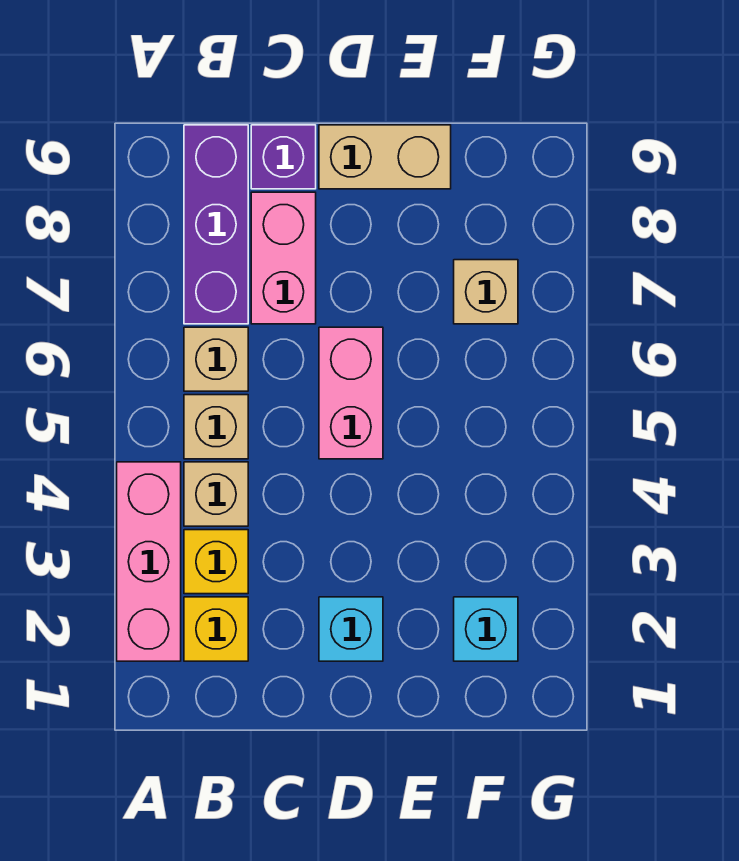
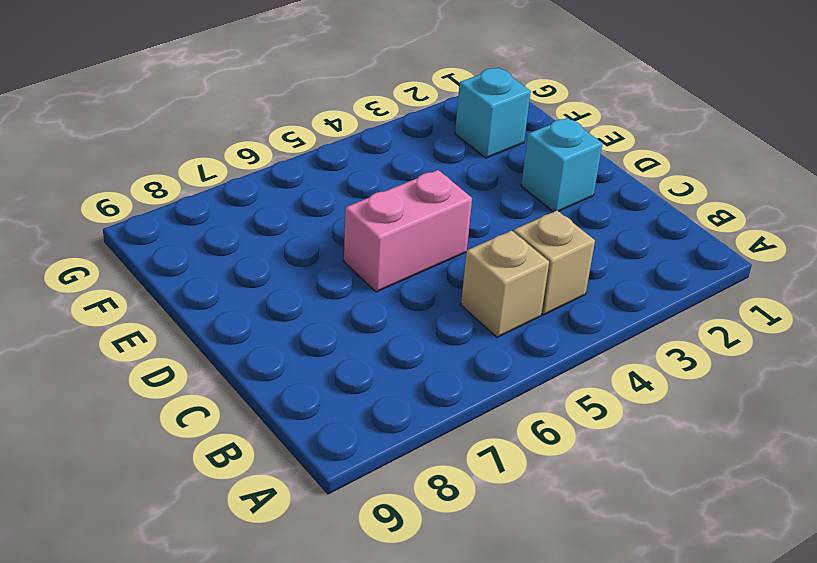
none -> pink brick A2:A4 level 1
none -> yellow brick B2 level 1
none -> yellow brick B3 level 1

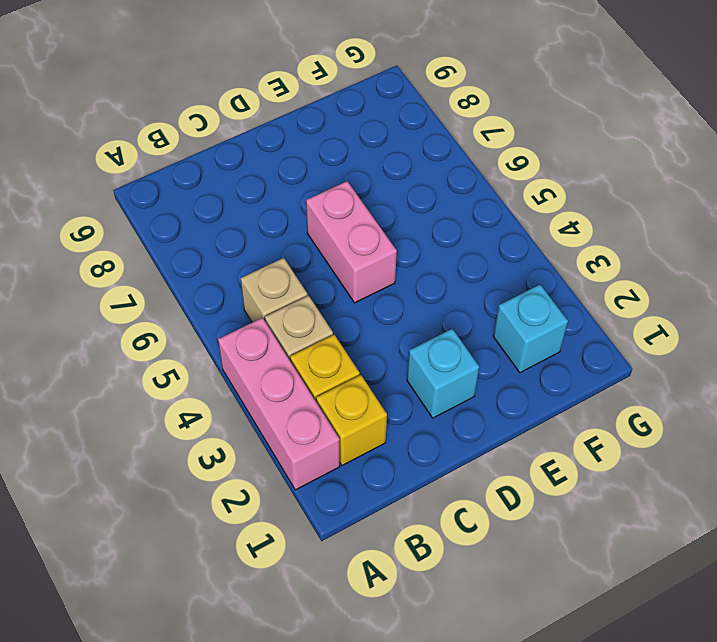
none -> tan brick B6 level 1
none -> purple brick B7:B9 level 1
none -> pink brick C7:C8 level 1

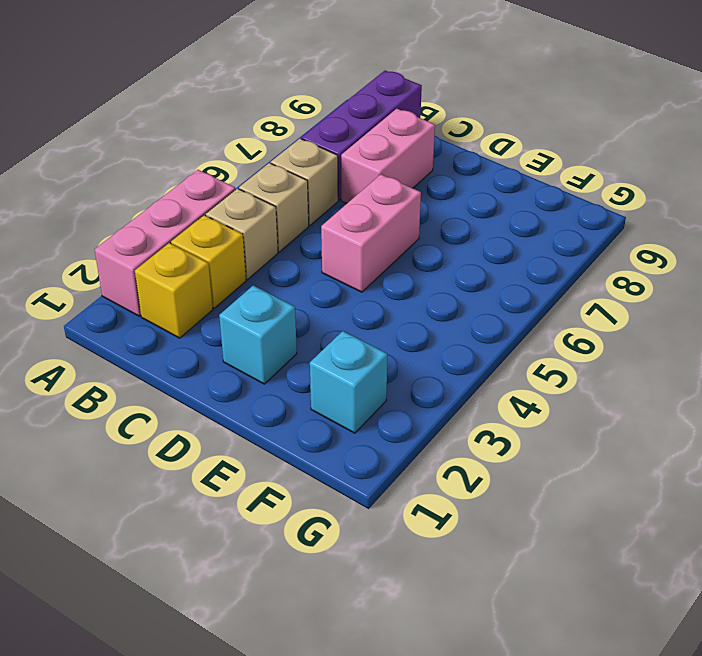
none -> purple brick C9 level 1
none -> tan brick D9:E9 level 1
none -> tan brick F7 level 1

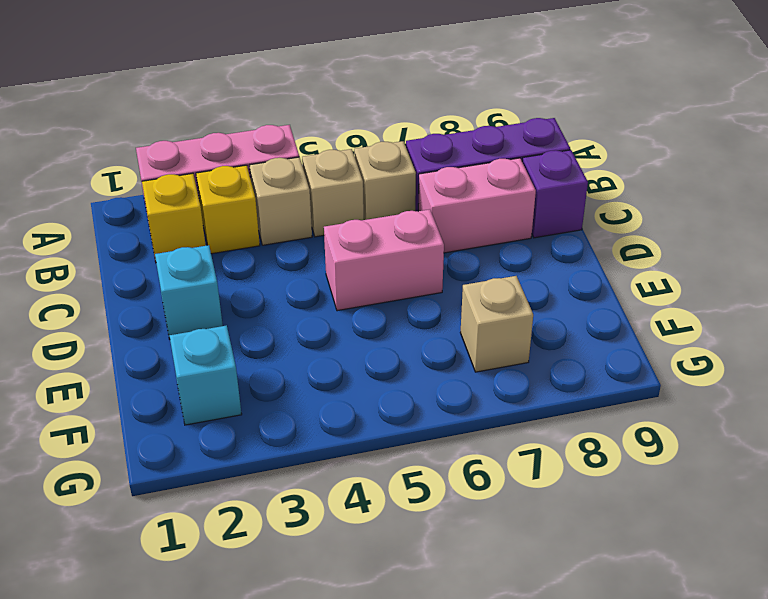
none -> tan brick D9:E9 level 1

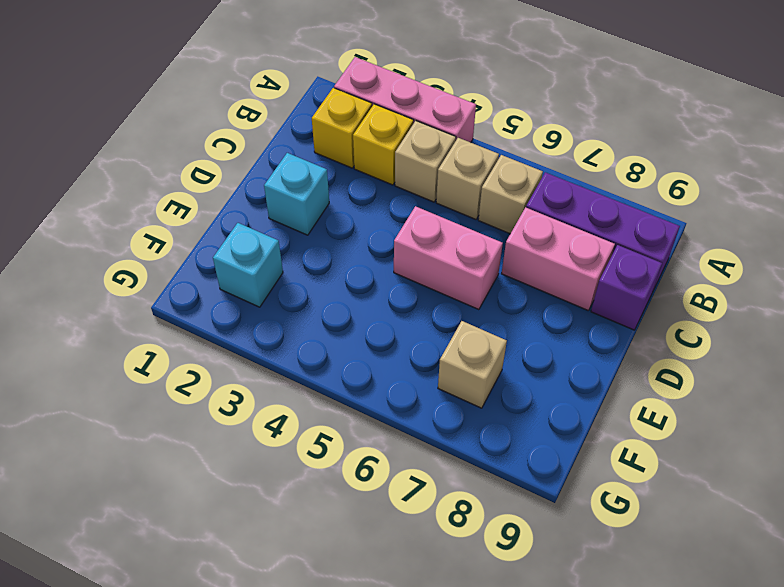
none -> tan brick D9:E9 level 1

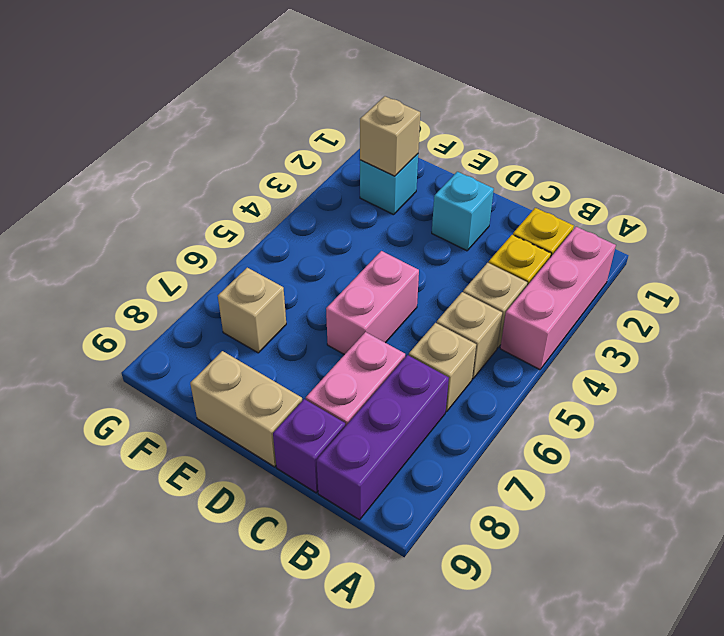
tan brick F2 level 2 -> none

